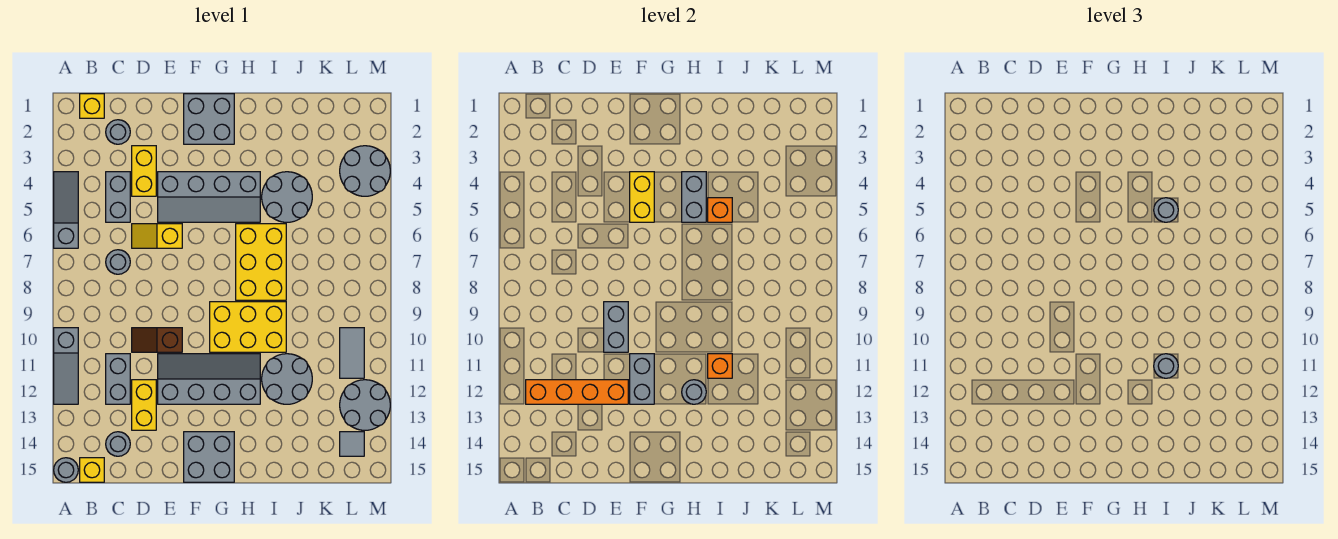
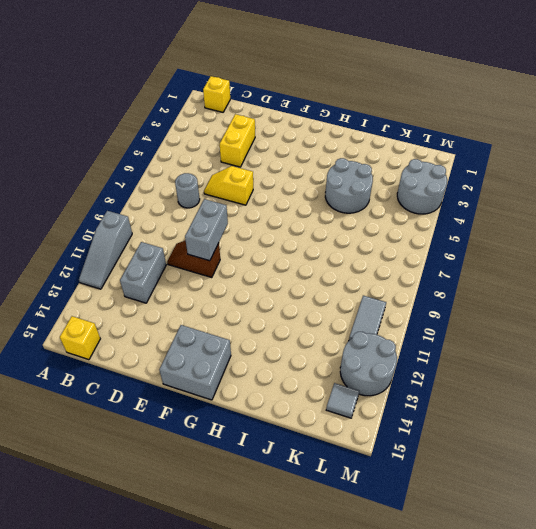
none -> grey slope A4:A6 level 1 top 6
none -> grey round brick A15 level 1
none -> grey round brick C2 level 1
none -> grey brick C4:C5 level 1

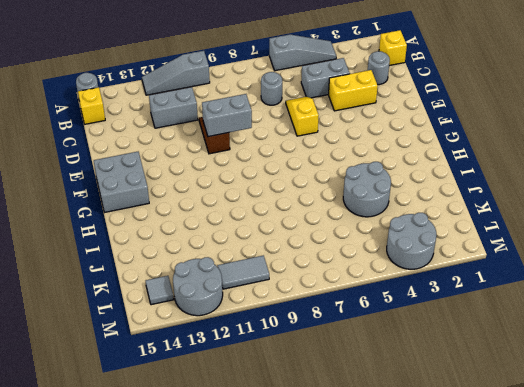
none -> grey round brick C14 level 1
none -> yellow brick D12:D13 level 1
none -> grey slope E4:H5 level 1 top 4
none -> grey slope E11:H12 level 1 top 12

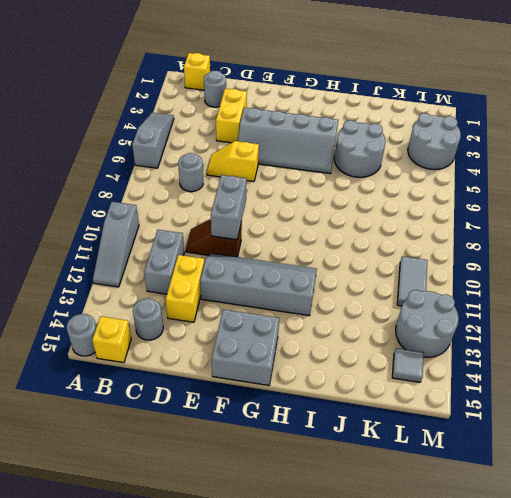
none -> grey brick C4:C5 level 1
none -> grey brick F1:G2 level 1
none -> yellow brick G9:I10 level 1
none -> yellow brick H6:I8 level 1

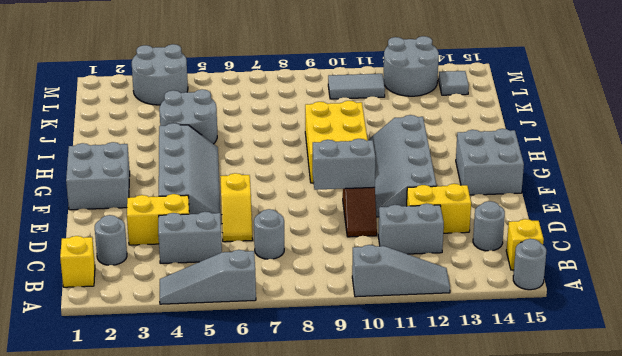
none -> yellow brick H6:I8 level 1
none -> grey round brick I11:J12 level 1
none -> orange brick B12:E12 level 2
none -> yellow brick F4:F5 level 2

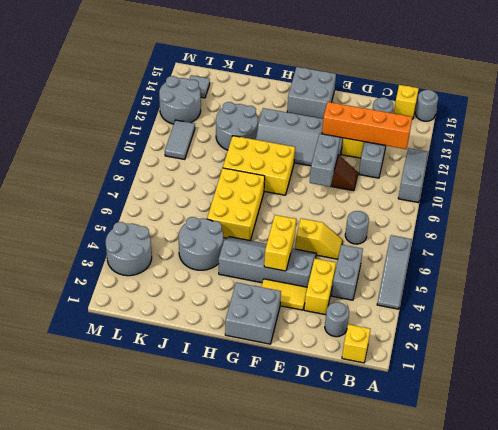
yellow tile E3:F3 level 1 -> none
none -> grey brick F11:F12 level 2
none -> grey brick H4:H5 level 2
none -> grey round brick H12 level 2
none -> orange brick I5 level 2

